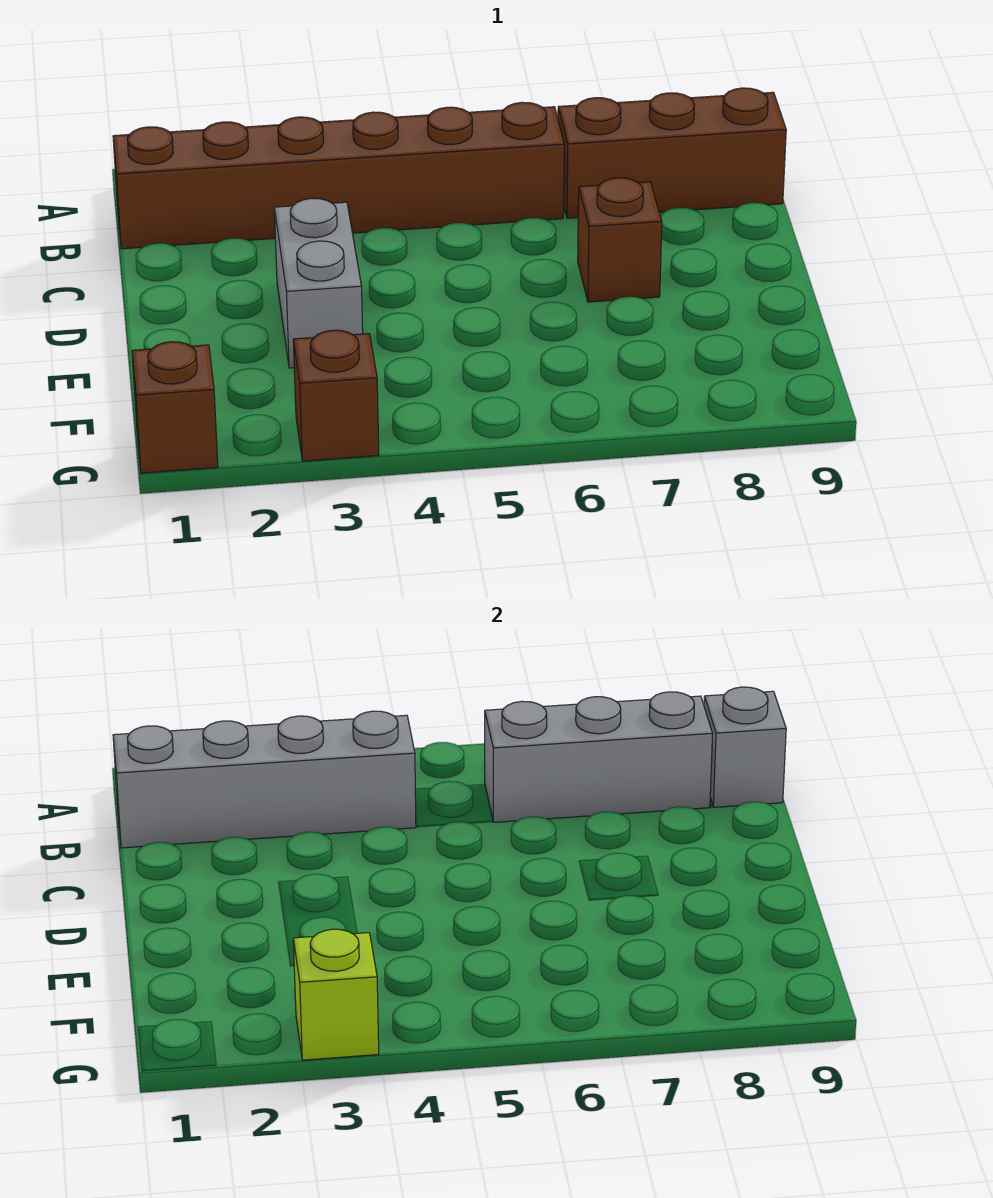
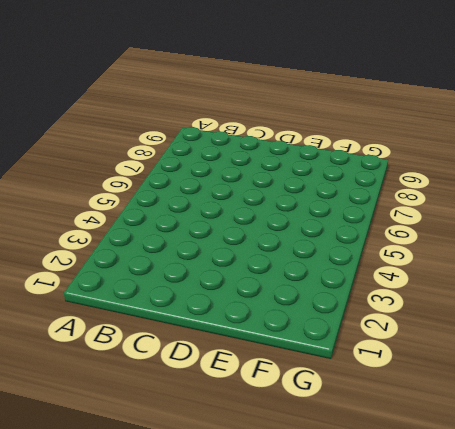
none -> brown brick B1:B6 level 1
none -> brown brick B7:B9 level 1

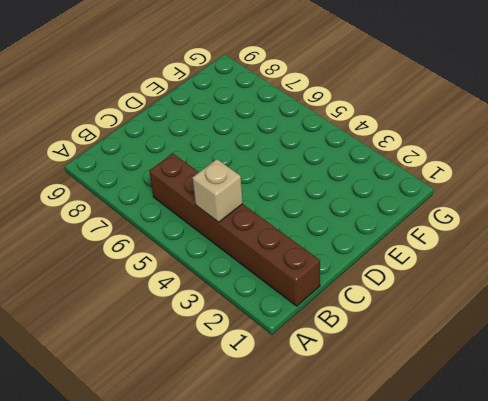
tan brick B4 level 2 -> grey brick B1:B4 level 2
none -> brown brick B7:B9 level 1
none -> grey brick D3:E3 level 1

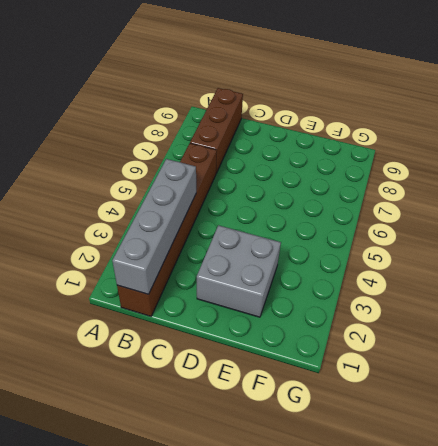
grey brick D2:E3 level 1 -> grey brick D3:E3 level 1
none -> brown brick D7 level 1
none -> brown brick G1 level 1

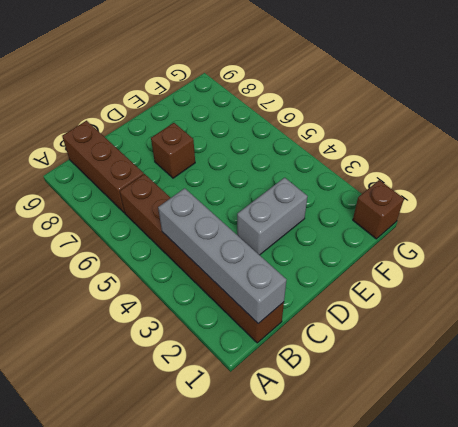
none -> brown brick G3 level 1
none -> grey brick B6:B8 level 2

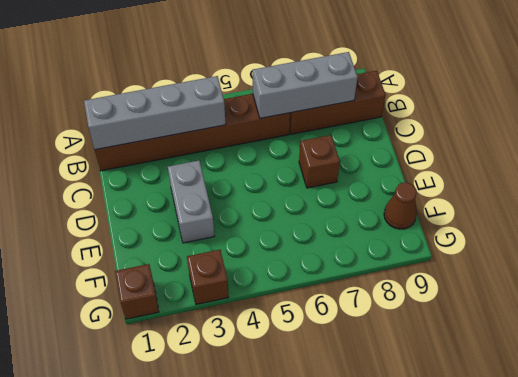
brown cone F9 level 1 -> none
none -> grey brick B9 level 2
none -> lime brick G3 level 2

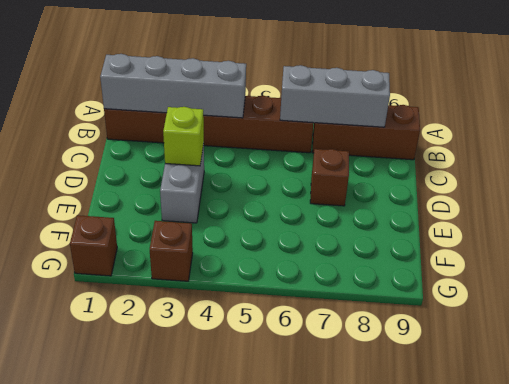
lime brick D3 level 2 -> lime brick G3 level 2
none -> grey brick B9 level 2

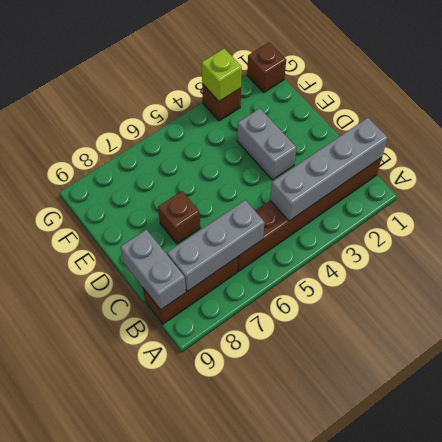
grey brick B9:C9 level 2 -> grey brick B9 level 2

